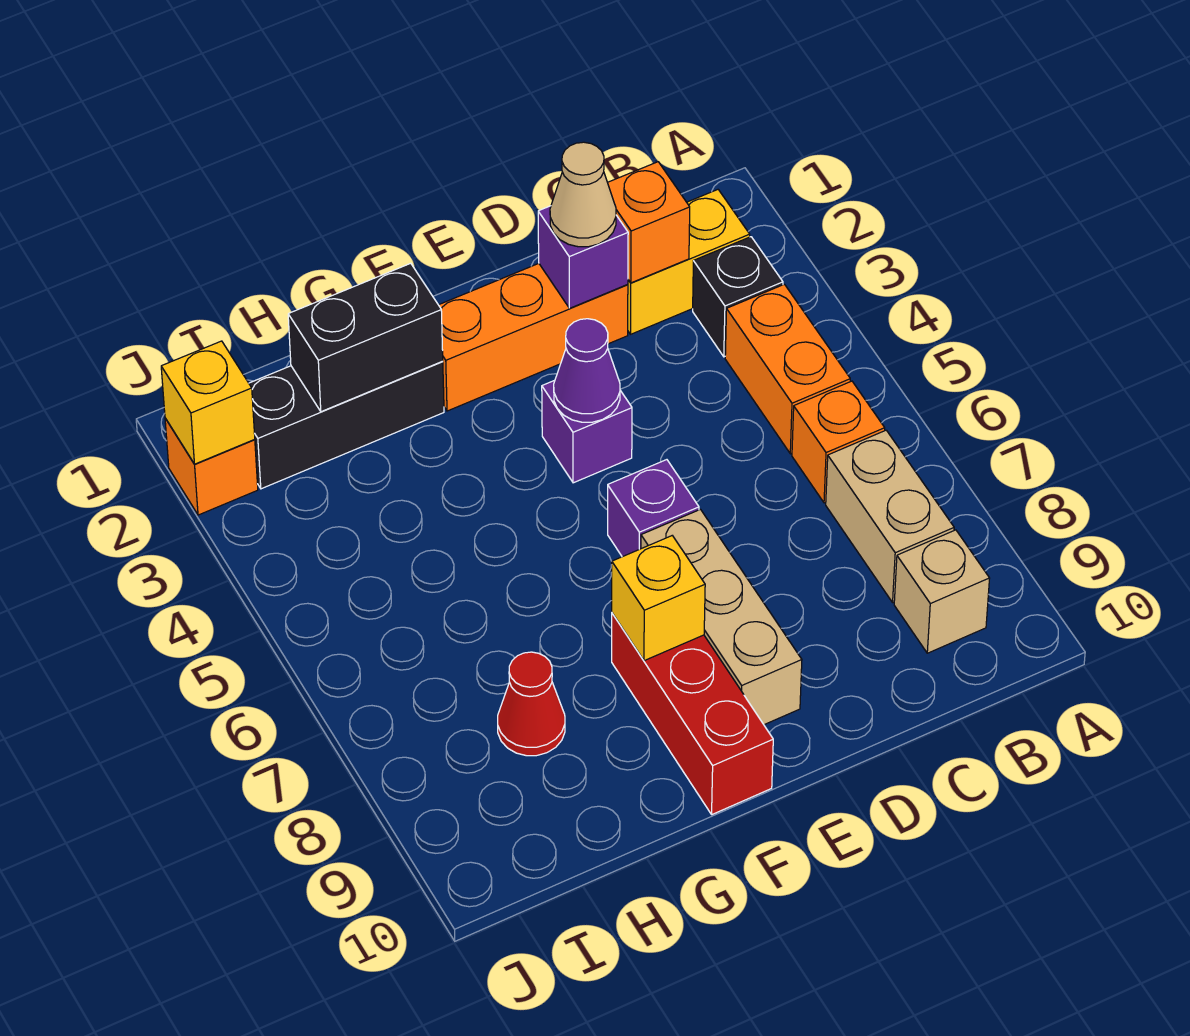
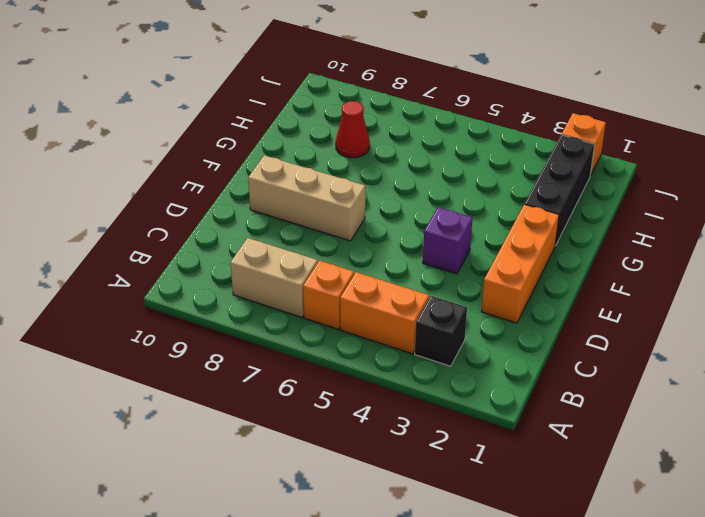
none -> yellow brick B2:C2 level 1
none -> tan brick B9 level 1
none -> purple brick E6 level 1

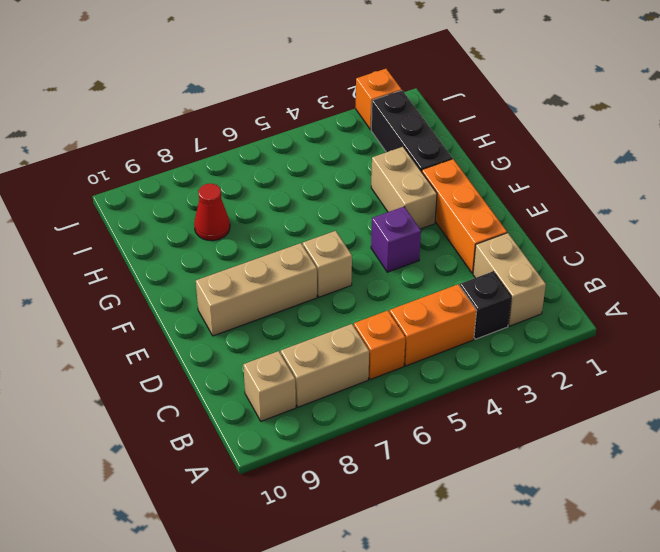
tan brick B2:C2 level 1 -> yellow brick B2:C2 level 1
tan brick E6 level 1 -> purple brick E6 level 1
tan brick F3:G3 level 1 -> none
none -> red brick F8:F10 level 1
none -> orange brick C2 level 2
none -> purple brick D2 level 2

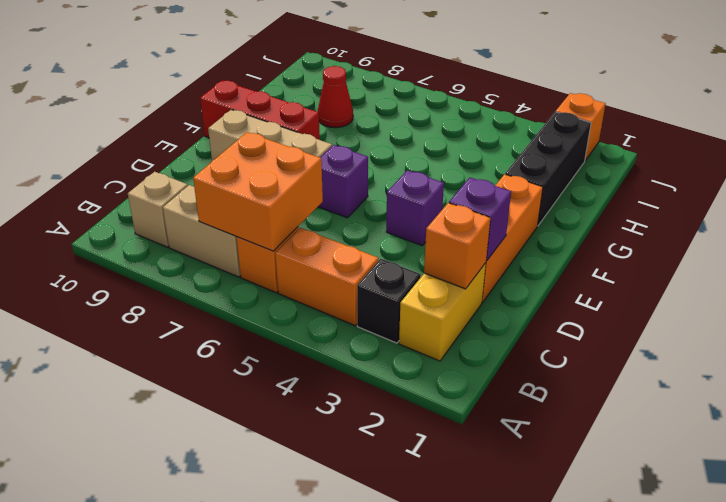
orange brick B6:C7 level 2 -> none
none -> purple cone E4 level 2
none -> yellow brick F8 level 2
none -> black brick G2:H2 level 2

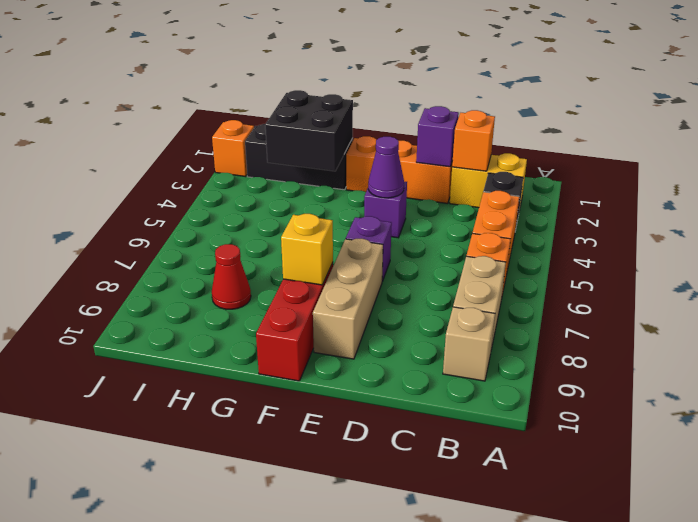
black brick G2:H3 level 2 -> black brick G2:H2 level 2
none -> yellow brick J2 level 2
none -> tan cone D2 level 3

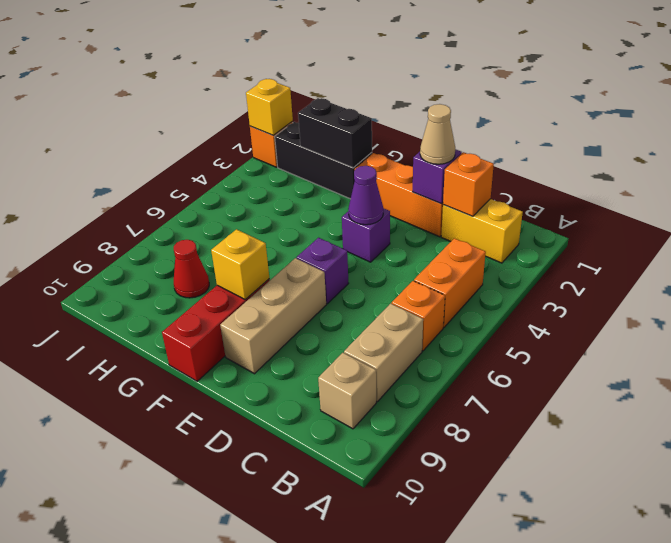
none -> black brick B3 level 1

